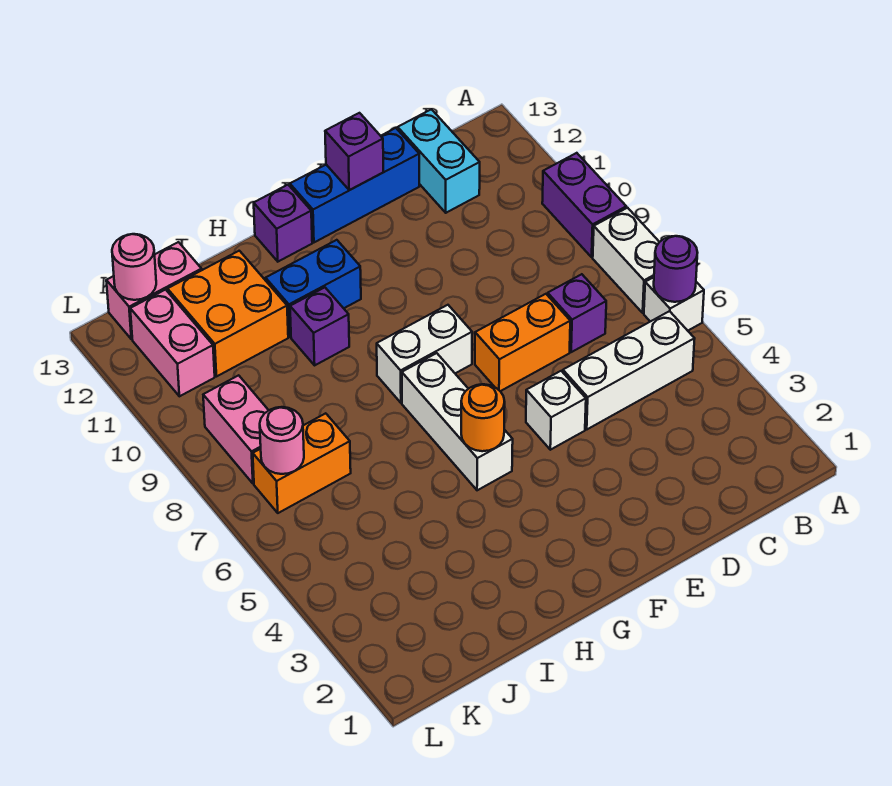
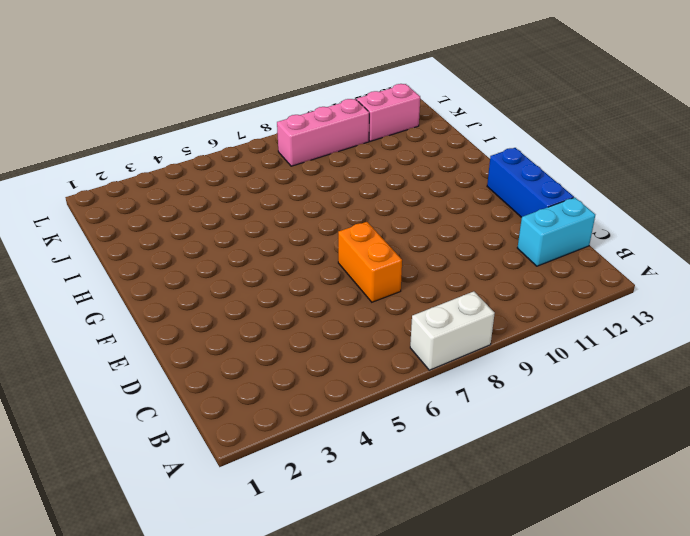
pink brick K8:K10 level 1 -> pink brick K8:K9 level 1
none -> white brick A6 level 1
none -> purple brick A9:A10 level 1
none -> white brick B5:D5 level 1

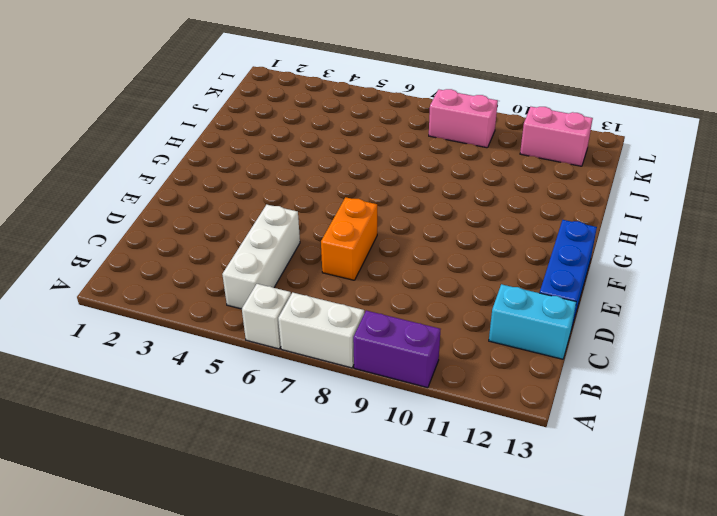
none -> purple brick C7 level 1
none -> white brick E5 level 1
none -> white brick F8:G8 level 1

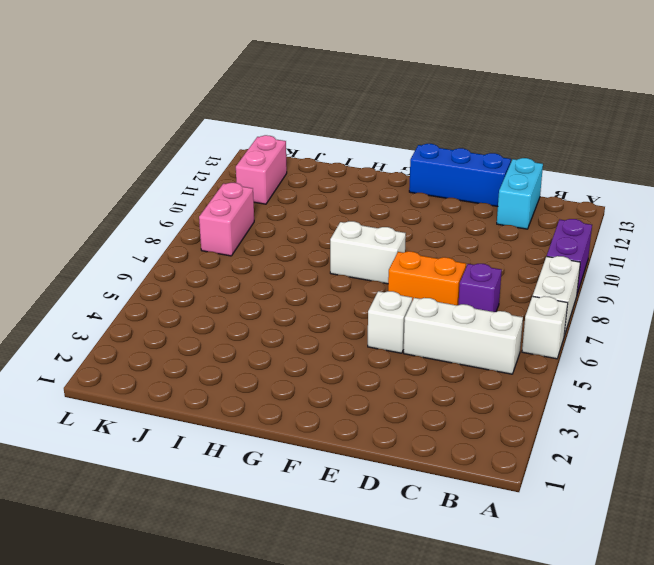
none -> white brick G5:G7 level 1
none -> blue brick G11:H11 level 1
none -> purple brick G13 level 1

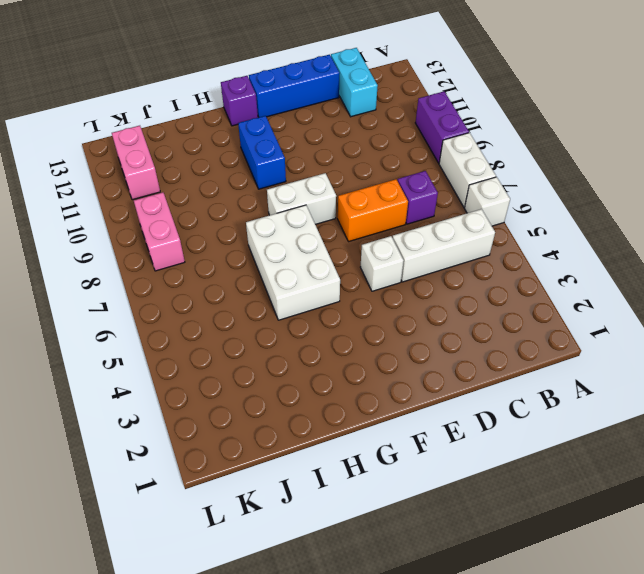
white brick G5:H7 level 1 -> white brick G5:G7 level 1
blue brick G10:G11 level 1 -> blue brick G11:H11 level 1
none -> purple brick H10 level 1
none -> orange brick I11:J12 level 1
none -> orange brick J7:K7 level 1

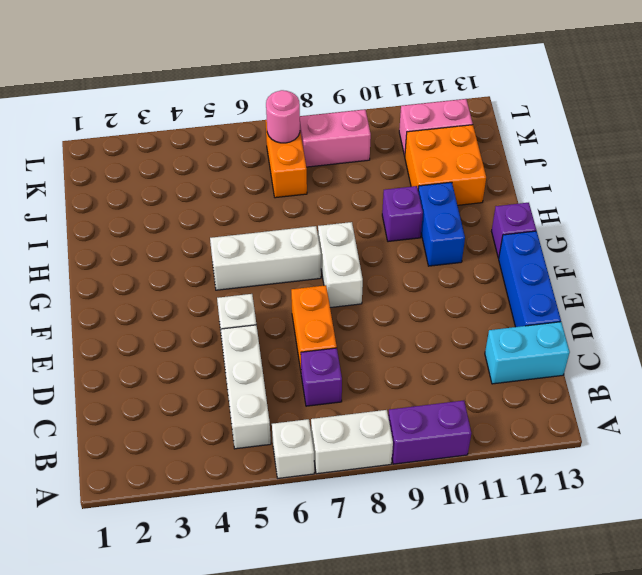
none -> pink brick J13:K13 level 1
none -> purple round brick A6 level 2
none -> purple brick E13 level 2

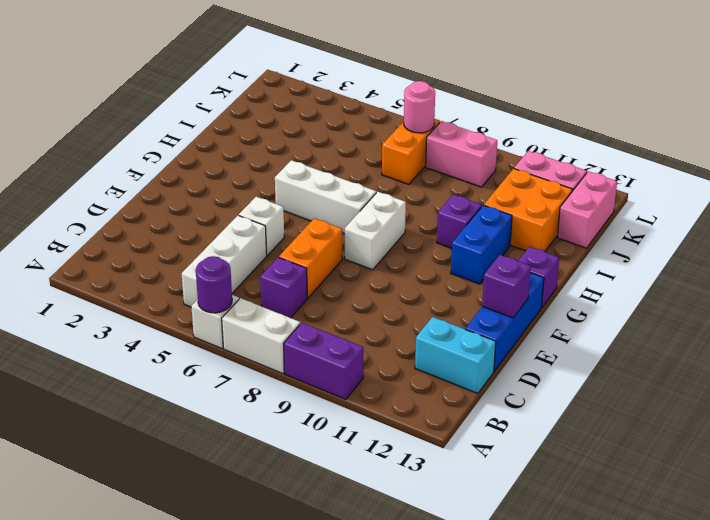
none -> orange round brick G5 level 2
none -> pink round brick K13 level 2

